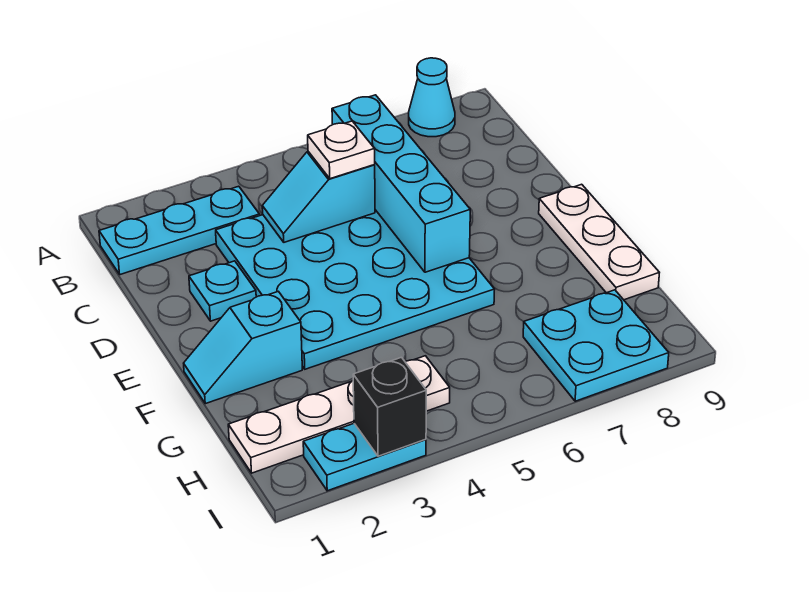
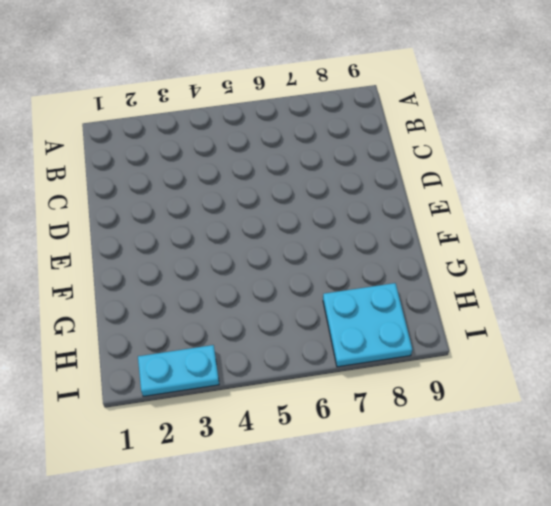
none -> cyan cone A8 level 1
none -> cyan plate B1:B3 level 1
none -> cyan plate C3:F6 level 1

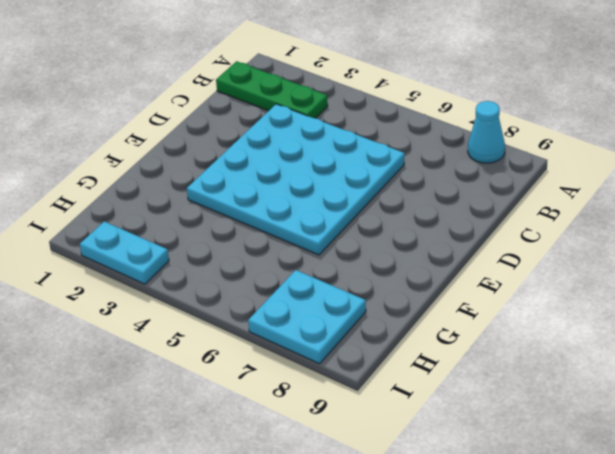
green plate B1:B3 level 1 -> cyan plate B1:B3 level 1
none -> cyan plate D2 level 1
none -> white plate E9:G9 level 1
none -> cyan slope F1:F2 level 1 top 2

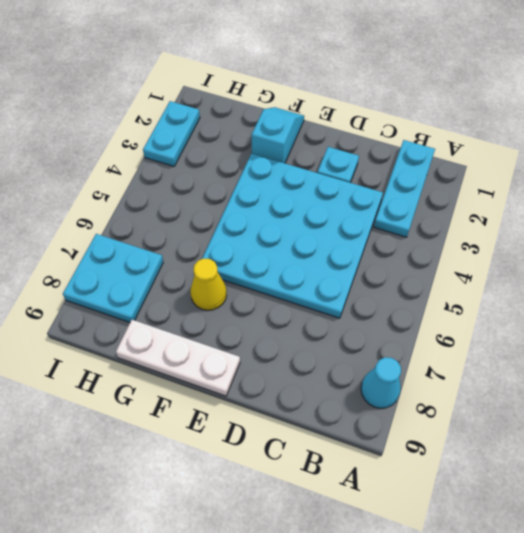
yellow cone F7 level 1 -> none
none -> white plate H1:H4 level 1
none -> cyan brick B6:E6 level 2
none -> cyan slope C4:C5 level 2 top 5

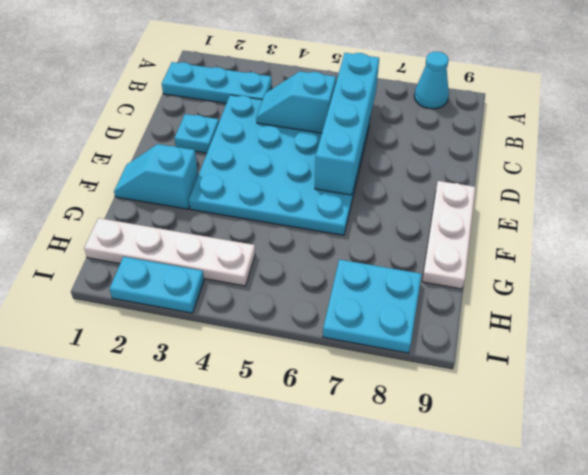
none -> black brick I3 level 2
none -> white plate C5 level 3

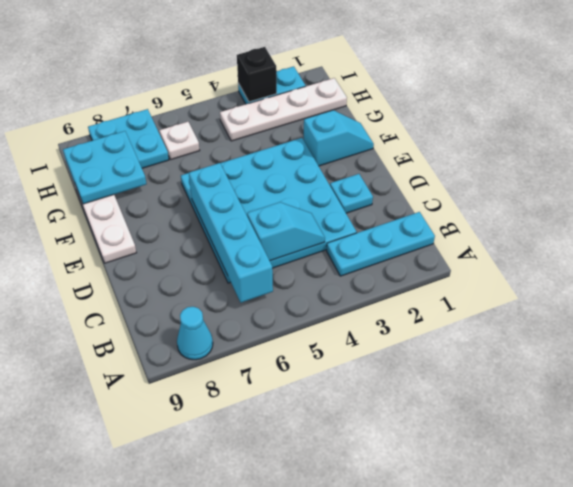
cyan plate G8:H9 level 2 -> none
white plate H6 level 1 -> white plate C5 level 3

